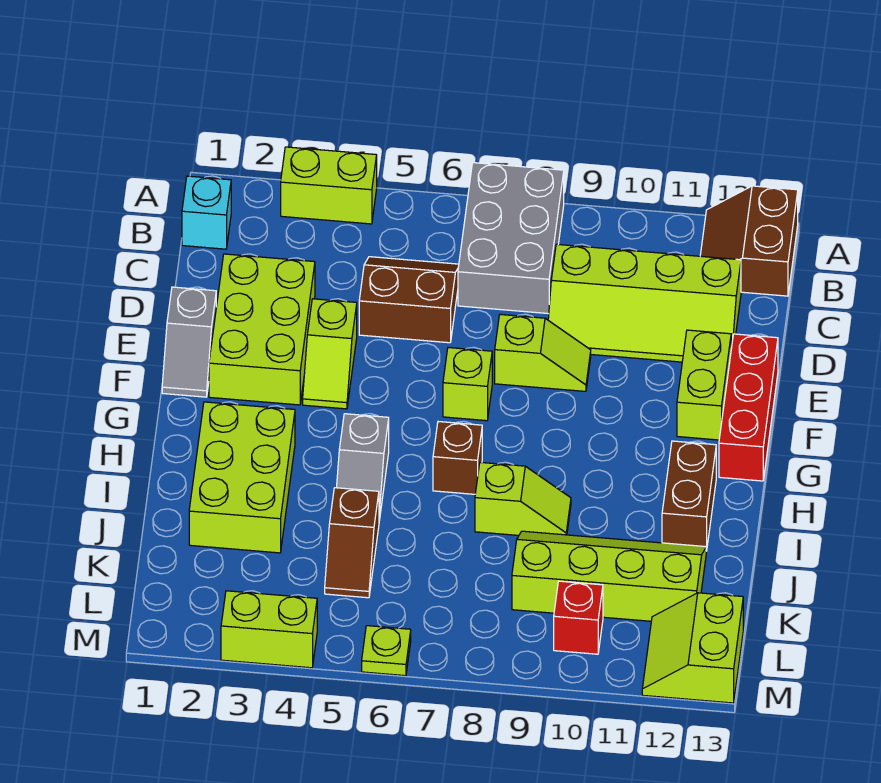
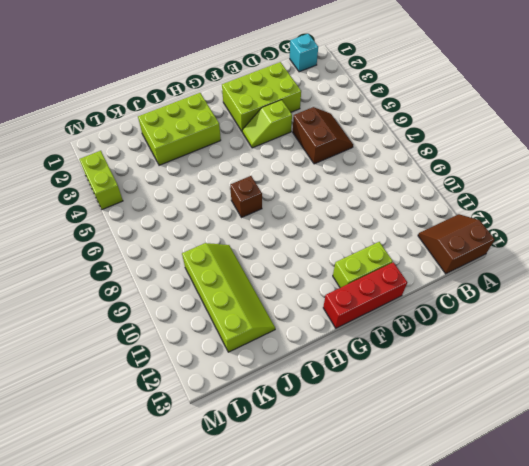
none -> lime brick A3:A4 level 1
none -> grey brick A7:C8 level 1
none -> lime slope C9:D12 level 1 top C

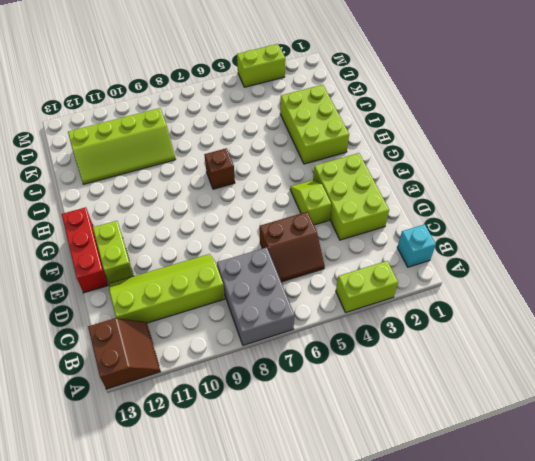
none -> grey slope E1:F1 level 1 top E
none -> lime slope E8:E9 level 1 top 8
none -> lime brick F7 level 1

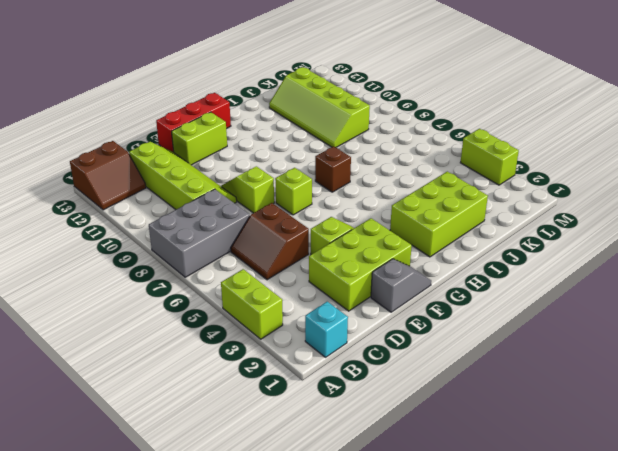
none -> grey slope H5:I5 level 1 top H
none -> brown brick H12:I12 level 1
none -> lime slope I8:I9 level 1 top 8

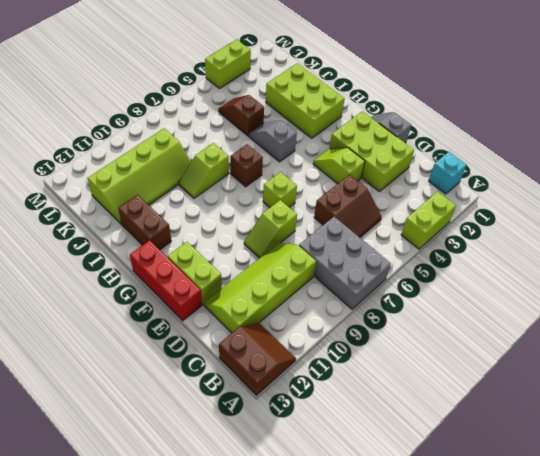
none -> red brick L10 level 1
none -> lime slope L12:M13 level 1 top 13
none -> lime plate M6 level 1

